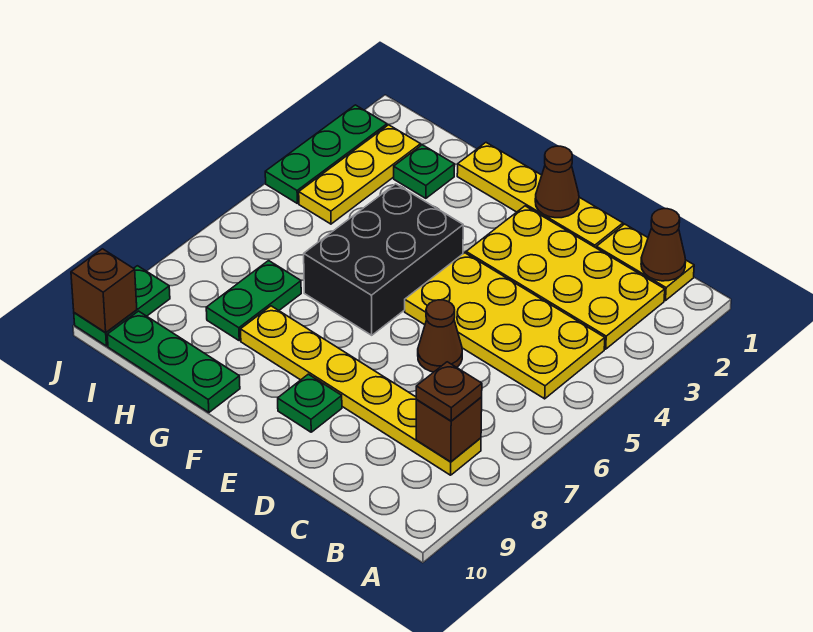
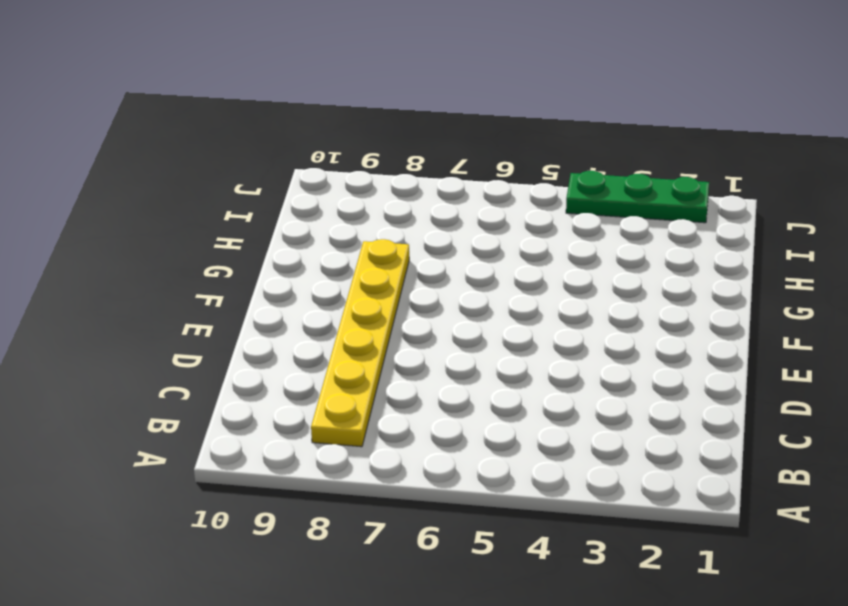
none -> yellow plate B1:C1 level 1
none -> yellow plate B2:E3 level 1
none -> yellow plate B4:E5 level 1

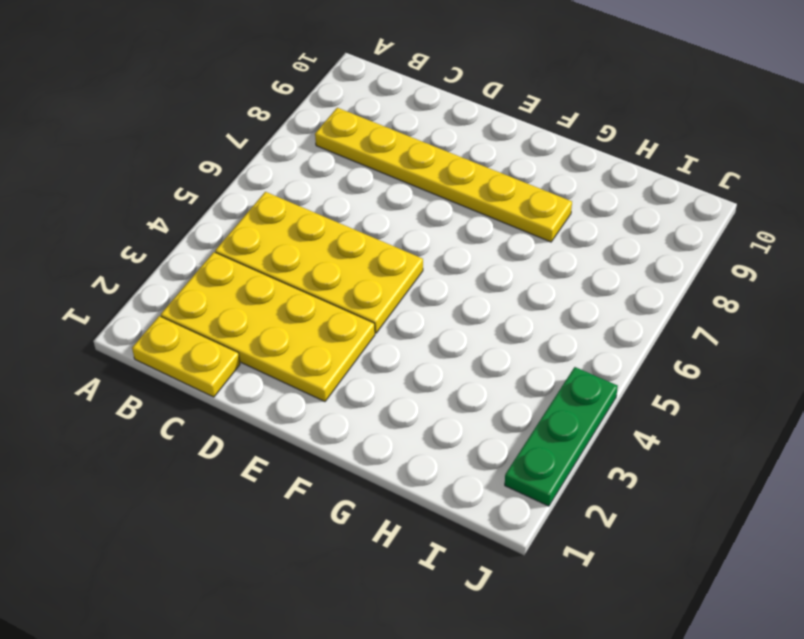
none -> yellow plate D1:G1 level 1
none -> brown cone D6 level 1
none -> green plate E9 level 1

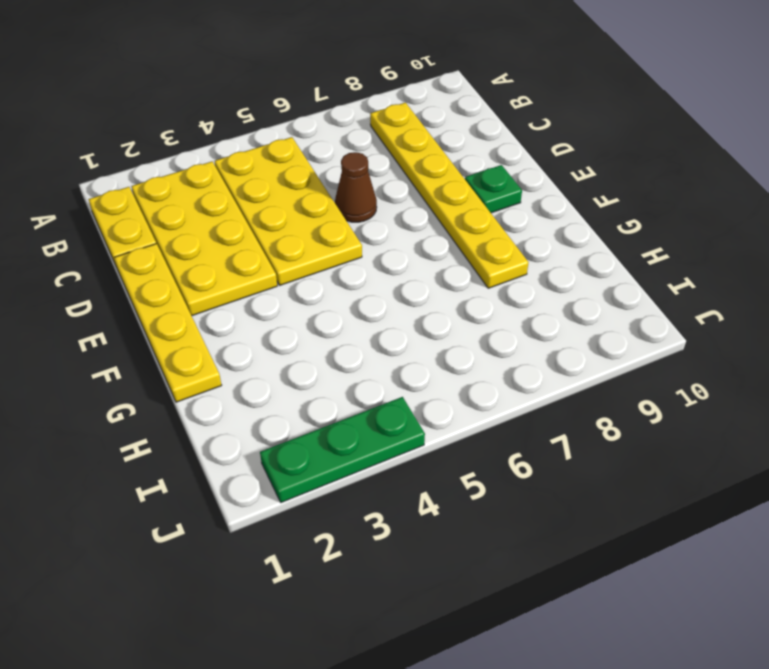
none -> black brick F4:G6 level 1
none -> green plate G10:I10 level 1
none -> green plate H2 level 1

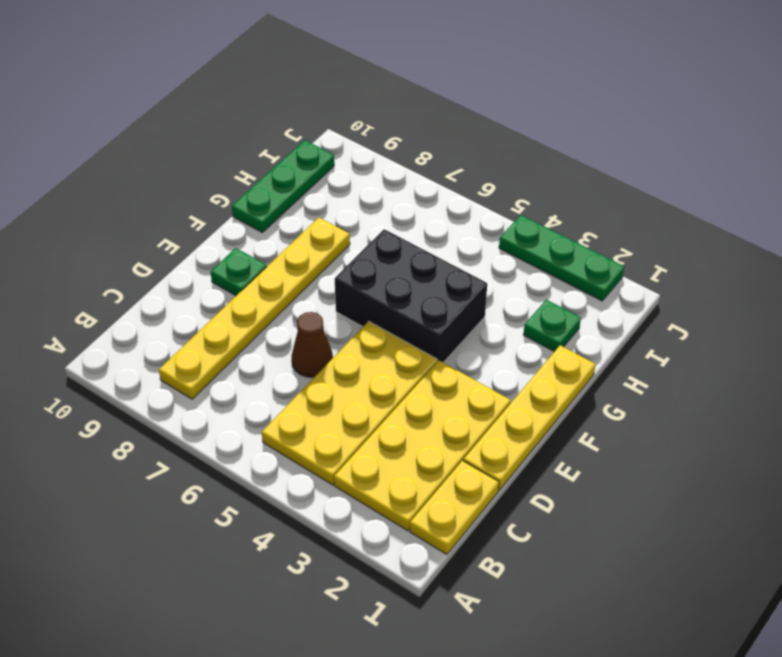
none -> green plate H7:H8 level 1
none -> yellow plate I2:I4 level 1
none -> green plate J9:J10 level 1

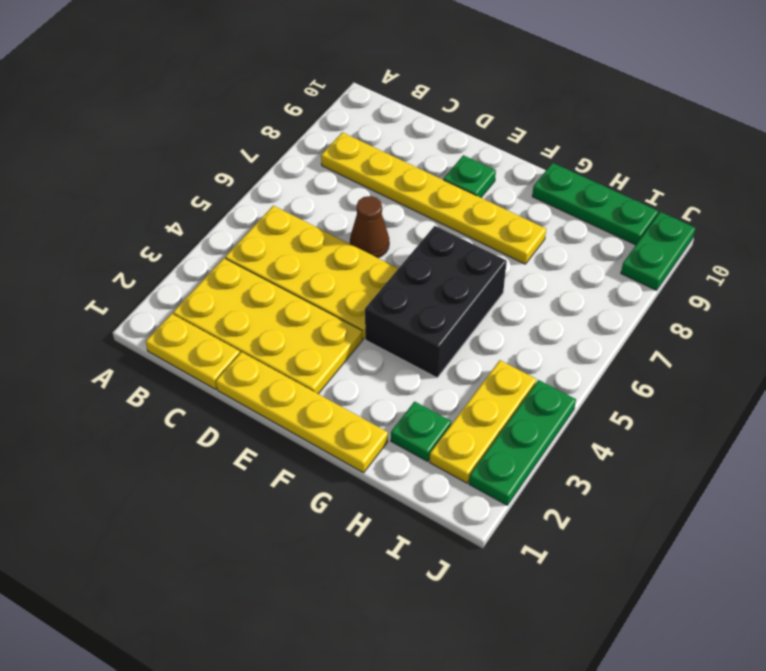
none -> green plate H7:H8 level 1
none -> brown cone B1 level 2
none -> brown brick B8 level 2

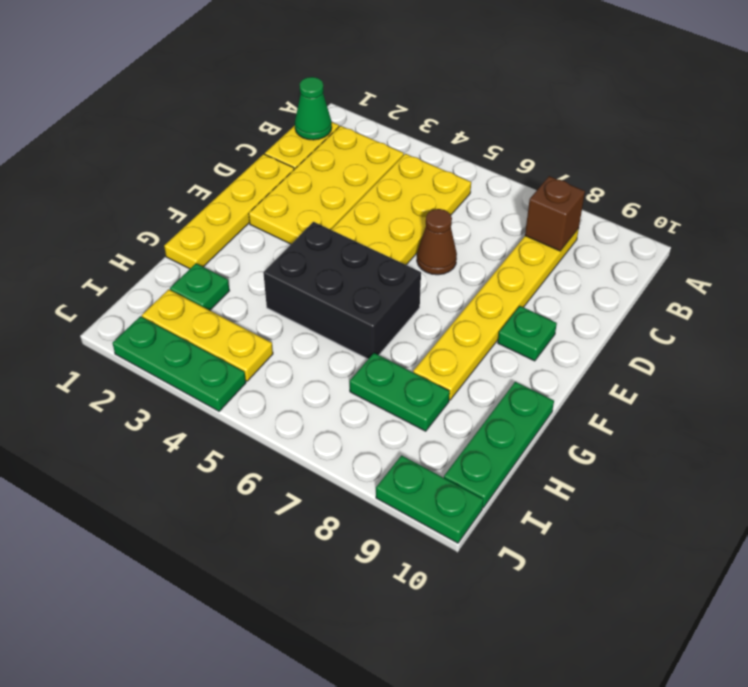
green cone B1 level 2 -> brown cone B1 level 2
none -> brown cone E1 level 2
none -> brown brick J10 level 2
none -> brown plate B8 level 3

